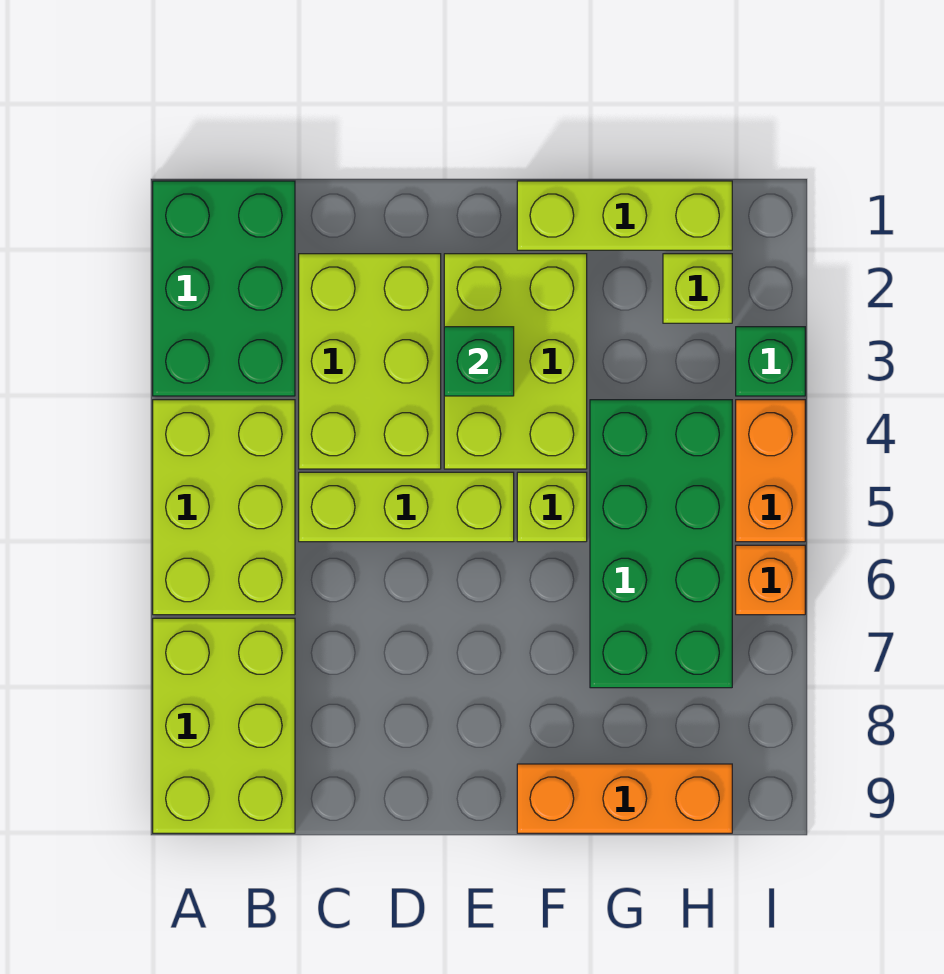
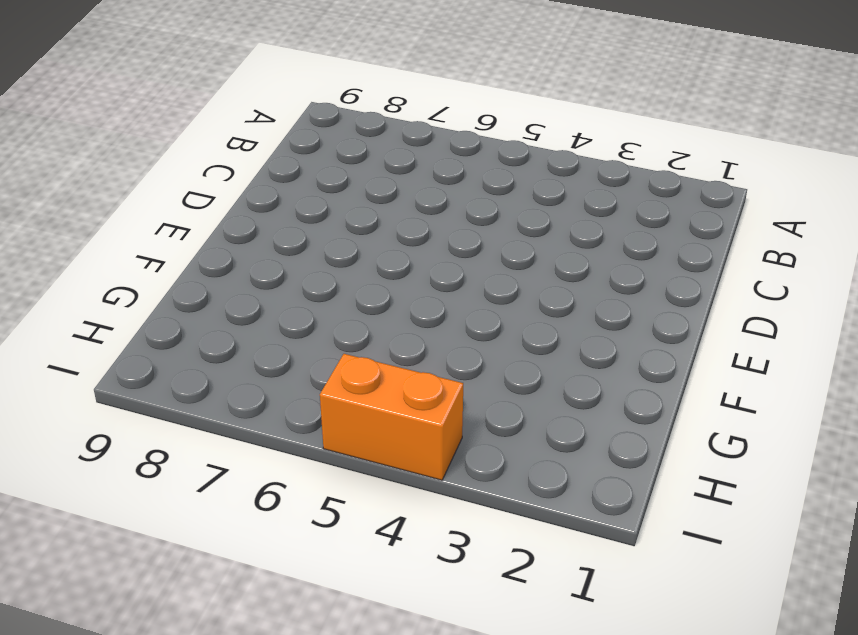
none -> green brick A1:B3 level 1
none -> lime brick A4:B6 level 1
none -> lime brick A7:B9 level 1

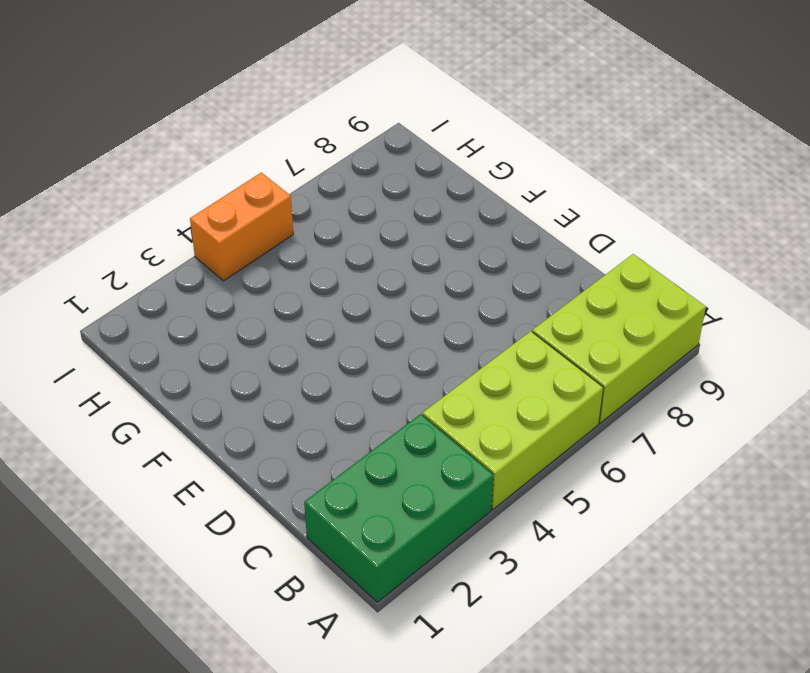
none -> lime brick C2:D4 level 1
none -> lime brick C5:E5 level 1
none -> lime brick E2:F4 level 1

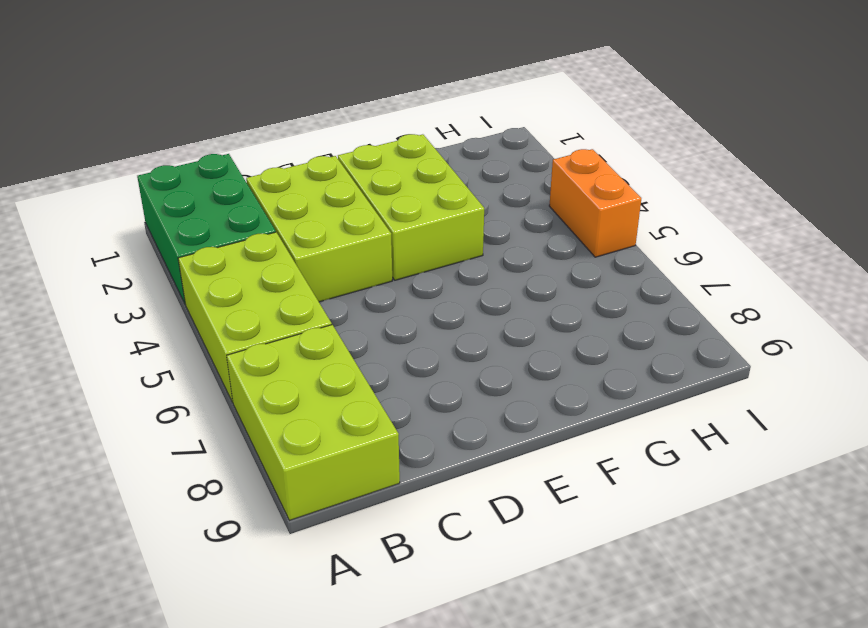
none -> lime brick C5:E5 level 1
none -> lime brick F1:H1 level 1
none -> lime brick F5 level 1

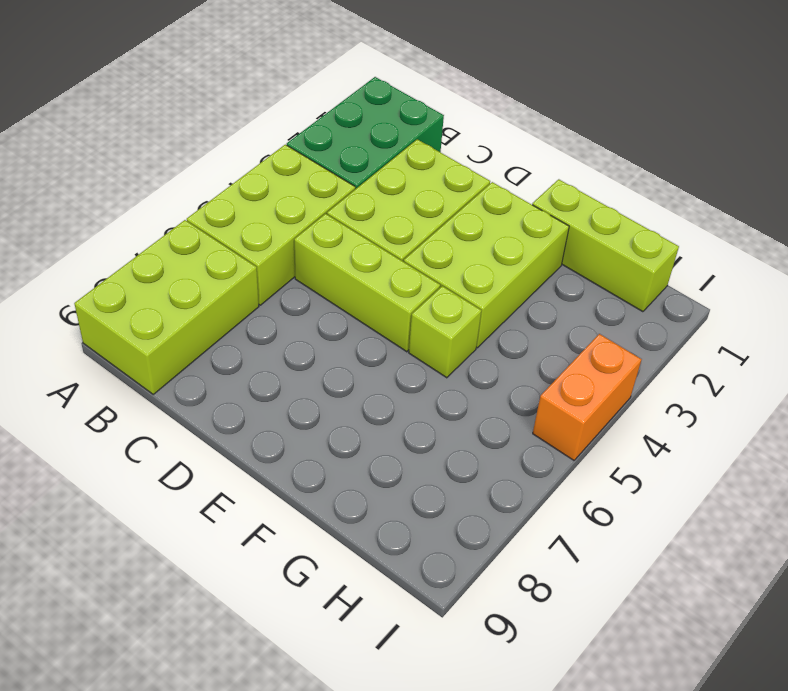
none -> orange brick F9:H9 level 1
none -> green brick G4:H7 level 1
none -> lime brick H2 level 1

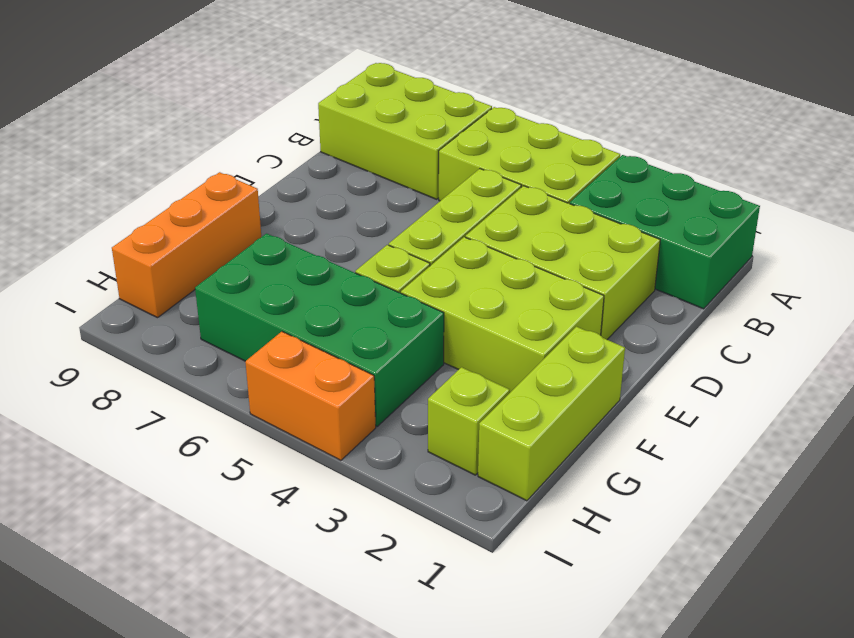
none -> green brick I3 level 1
none -> orange brick I6 level 1
none -> green brick E3 level 2

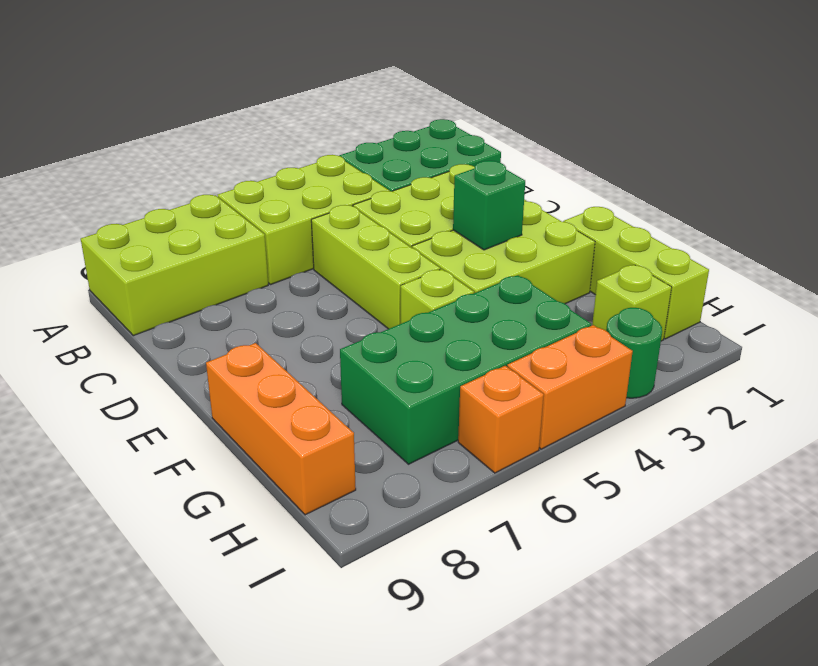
green round brick I3 level 1 -> green brick I3 level 1

